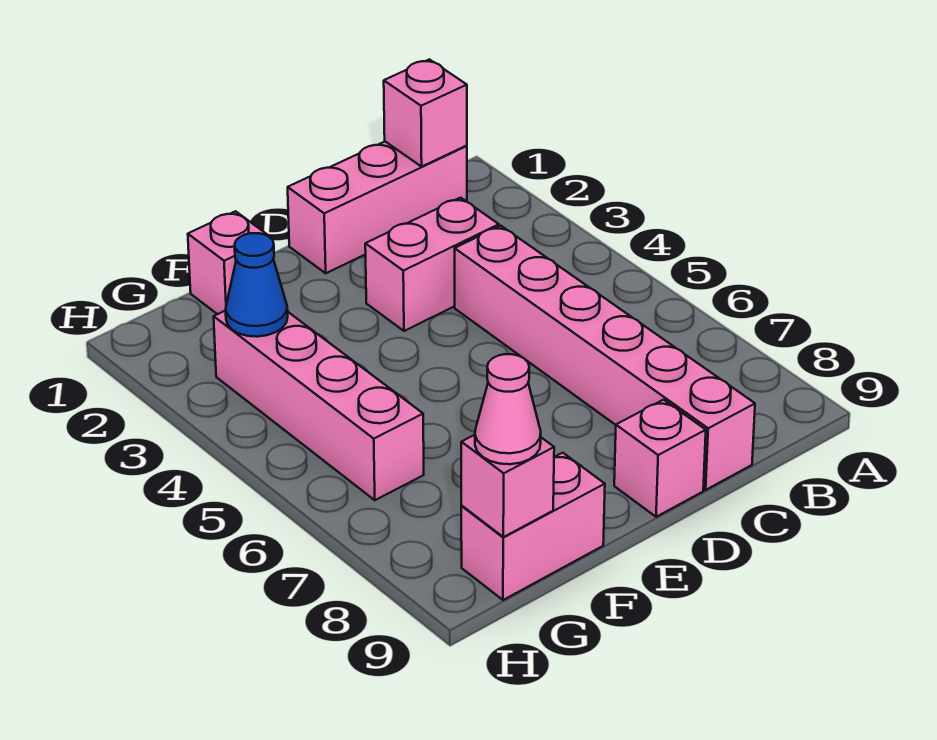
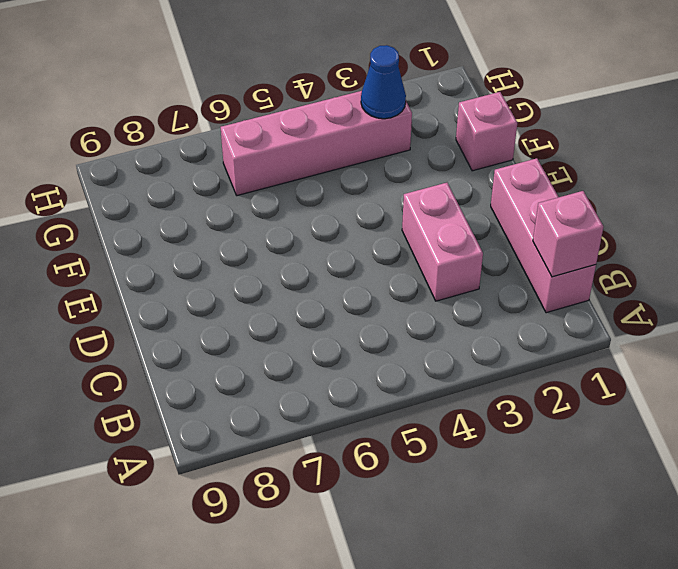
none -> pink brick C4:C9 level 1
none -> pink brick D9 level 1

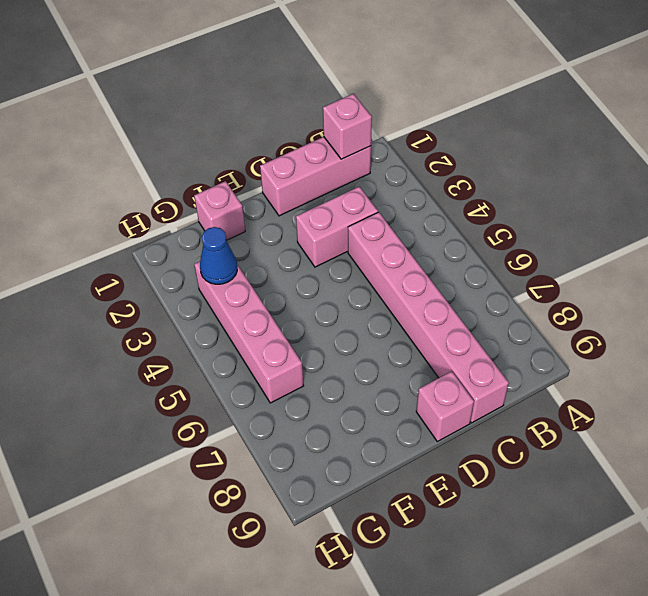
none -> pink brick F9:G9 level 1
none -> pink brick G9 level 2

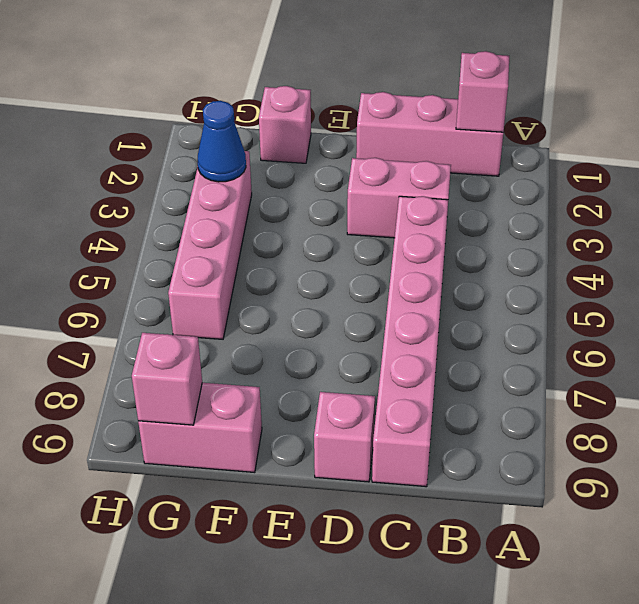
none -> pink cone G9 level 3

